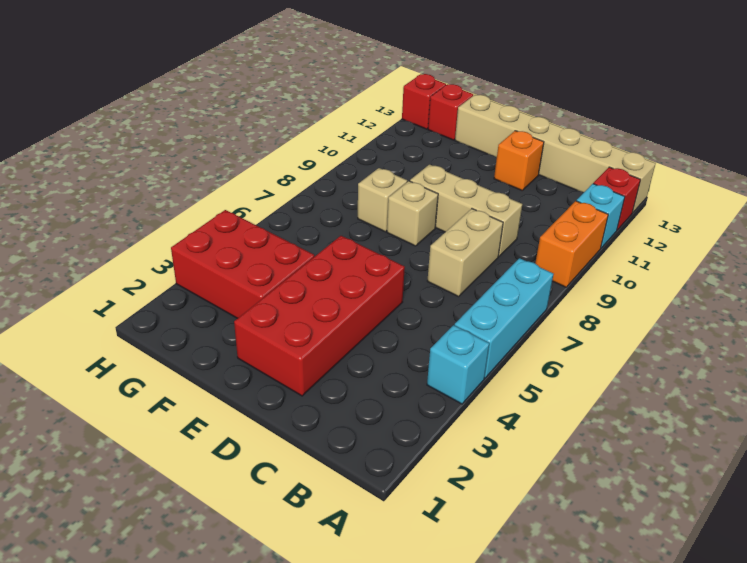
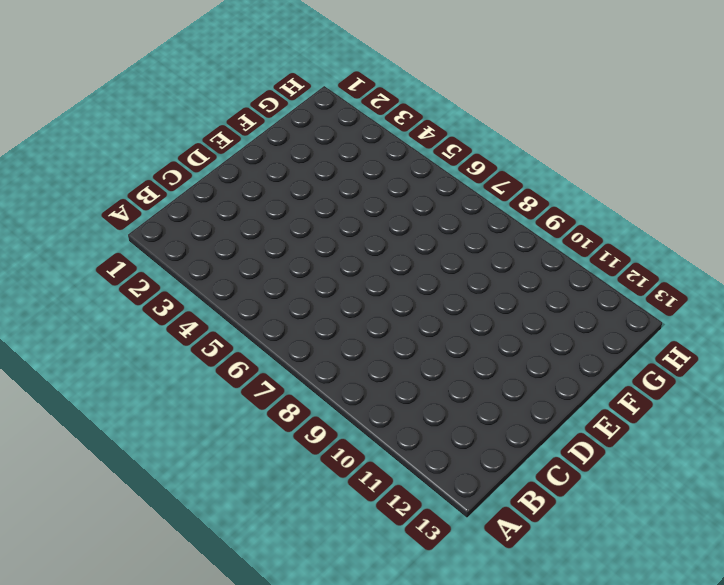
none -> cyan brick A4 level 1
none -> cyan brick A5:A7 level 1
none -> orange brick A9:A10 level 1

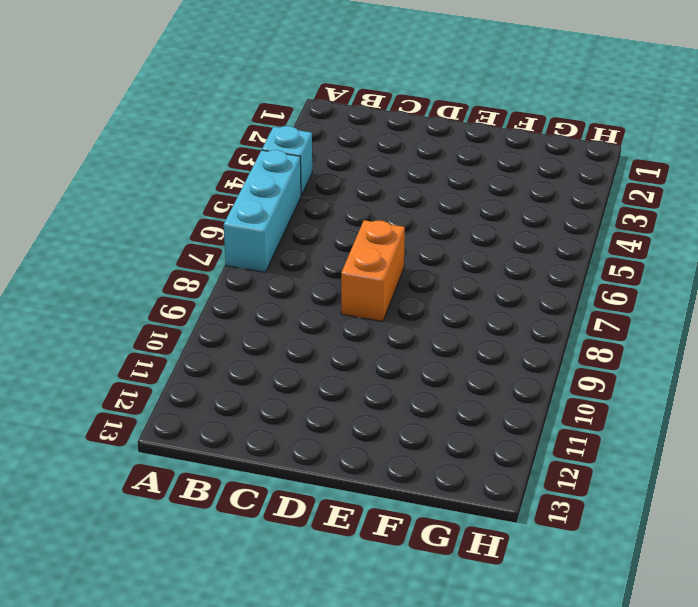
orange brick D7:D8 level 1 -> orange brick A9:A10 level 1
none -> cyan brick A11 level 1
none -> red brick A12 level 1
none -> tan brick A13:F13 level 1

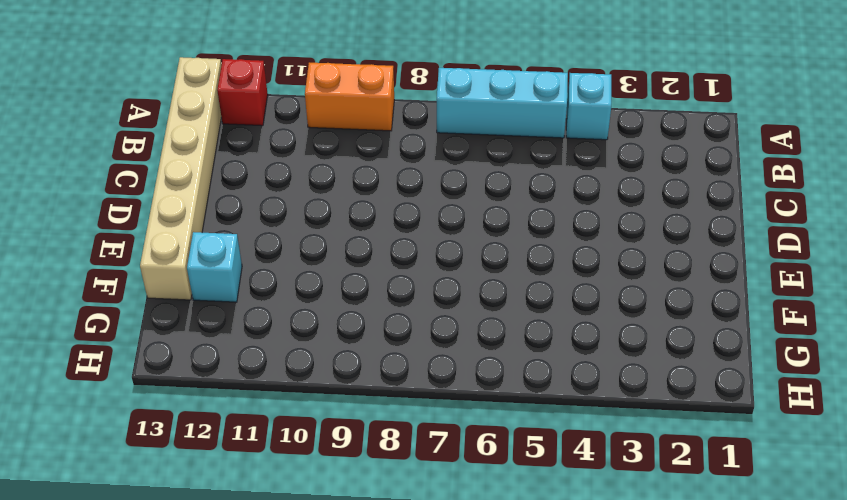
cyan brick F12 level 1 -> cyan brick A11 level 1
none -> tan brick C7:C8 level 1
none -> tan brick C9:E9 level 1
none -> red brick D2:E5 level 1

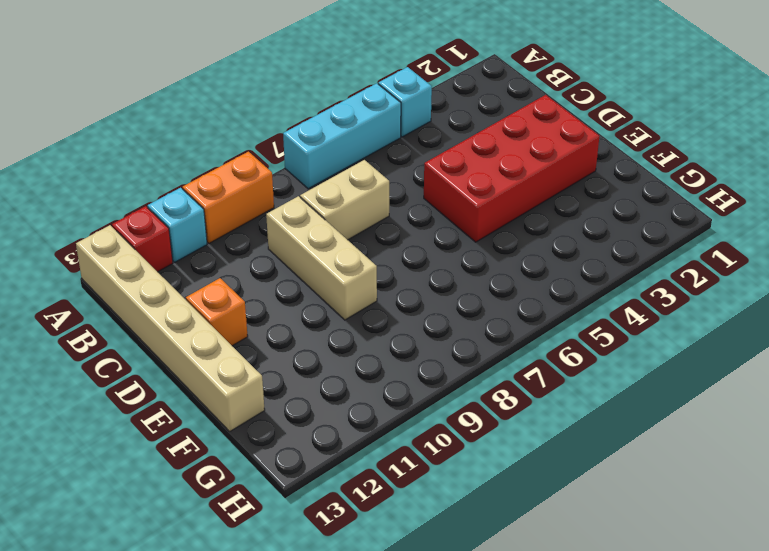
none -> tan brick E8 level 1
none -> red brick F3:H4 level 1
none -> tan brick F8 level 1

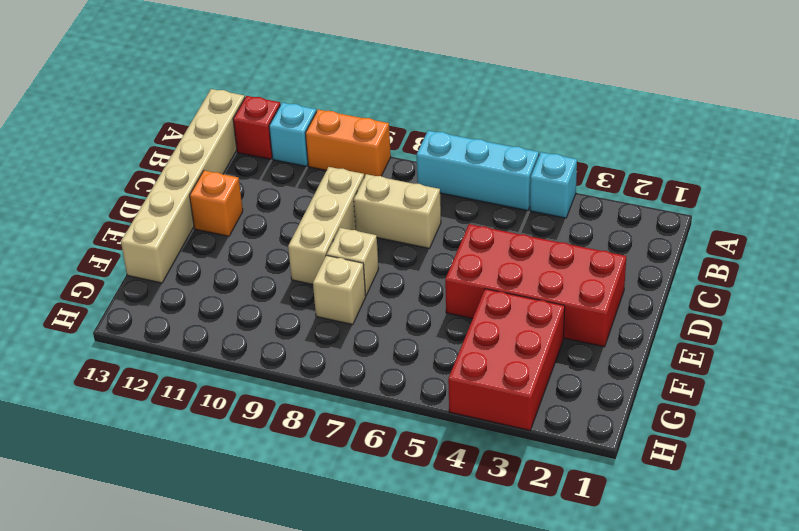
none -> red brick G13 level 1
none -> red brick H13 level 1

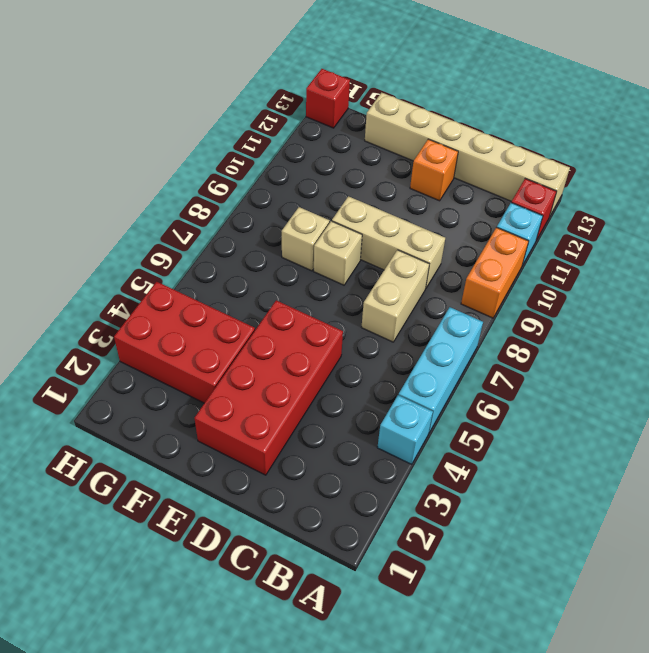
none -> red brick G13 level 1

